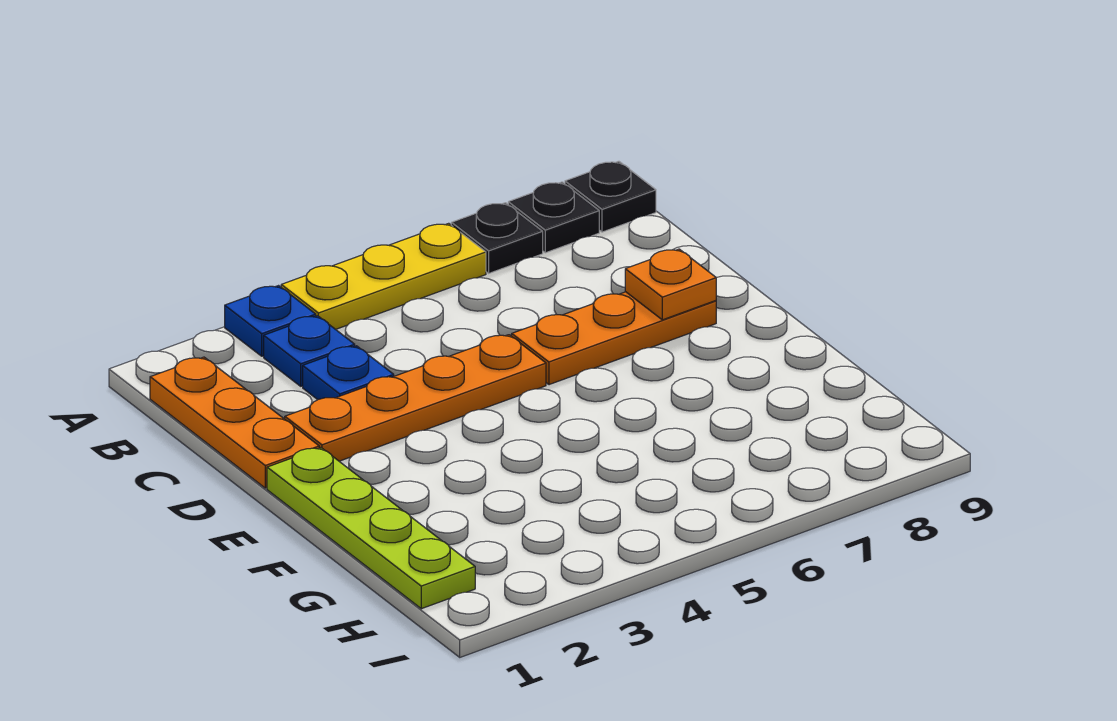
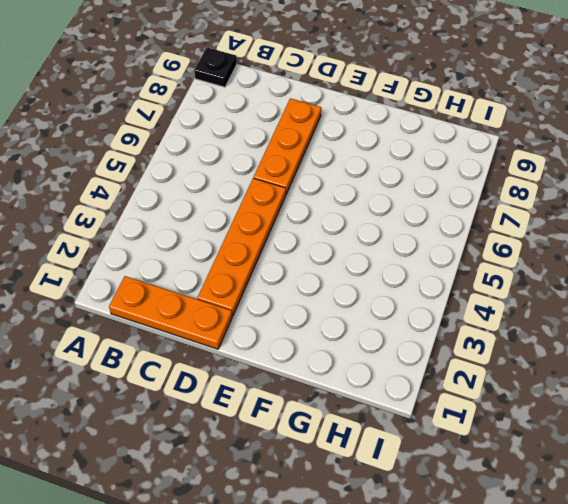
none -> blue plate A3 level 1
none -> yellow plate A4:A6 level 1
none -> black plate A7 level 1

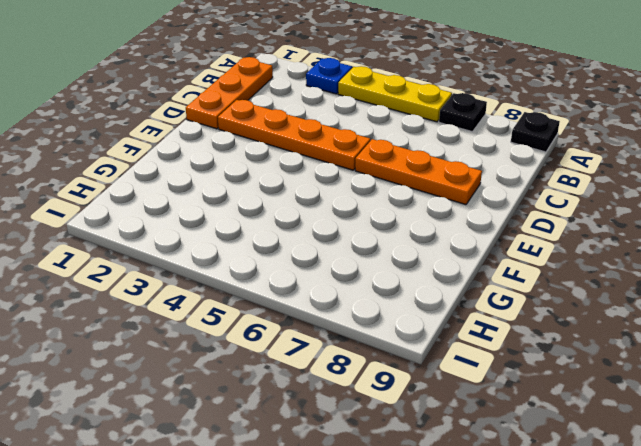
none -> black plate A8 level 1
none -> blue plate B3 level 1
none -> blue plate C3 level 1

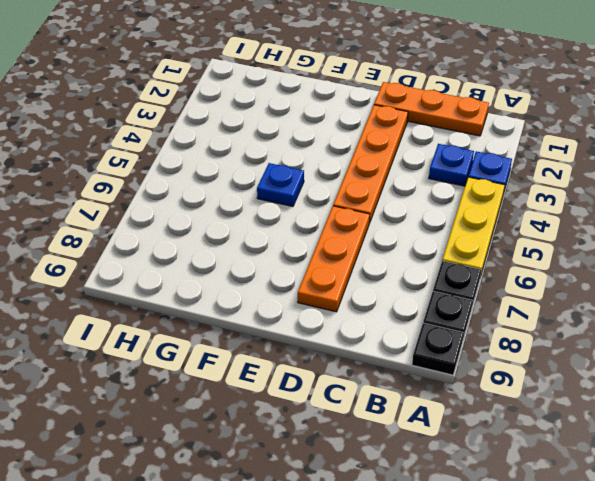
blue plate F5 level 1 -> blue plate C3 level 1
none -> lime plate E1:H1 level 1
none -> orange plate D8 level 2

